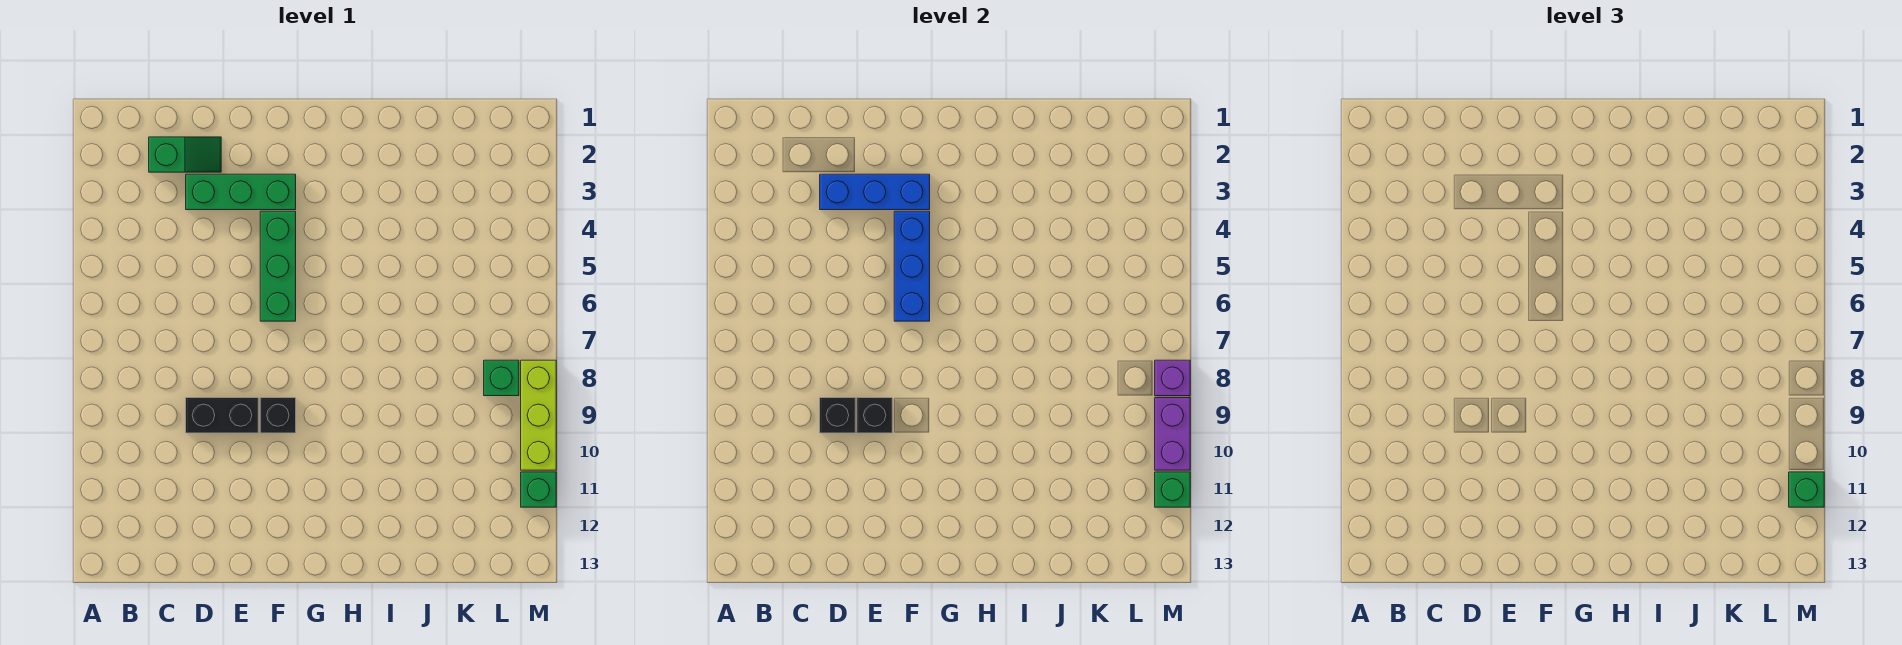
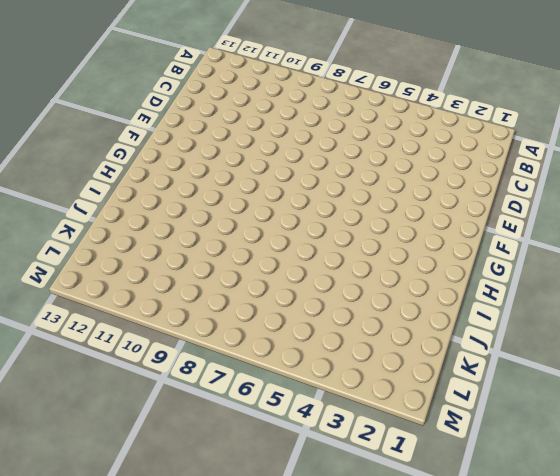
none -> green slope C2:D2 level 1 top C
none -> green brick D3:F3 level 1
none -> black brick D9:E9 level 1

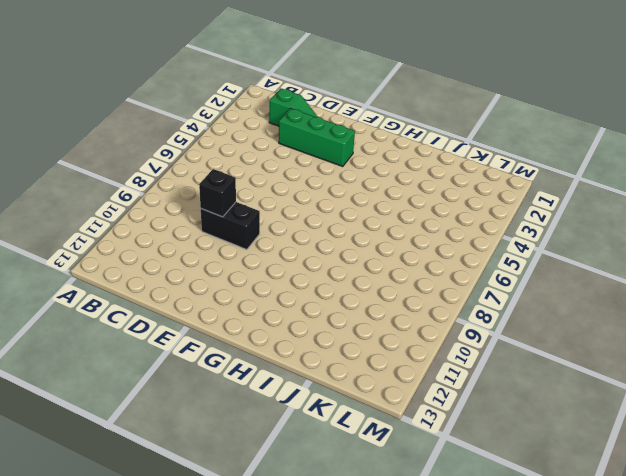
none -> green brick F4:F6 level 1
none -> black brick F9 level 1
none -> green brick L8 level 1

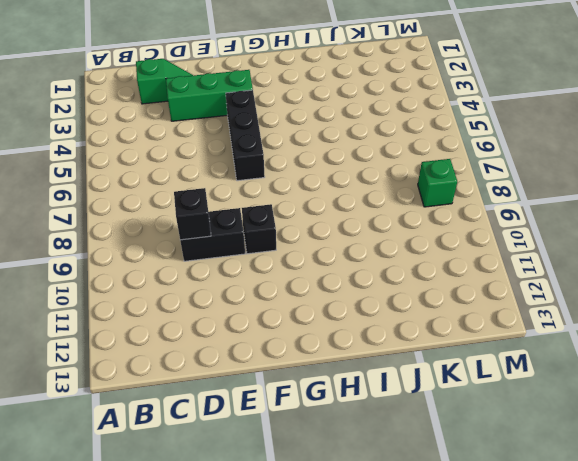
black brick F4:F6 level 1 -> green brick F4:F6 level 1
none -> lime brick M8:M10 level 1
none -> green brick M11 level 1
none -> blue brick D3:F3 level 2

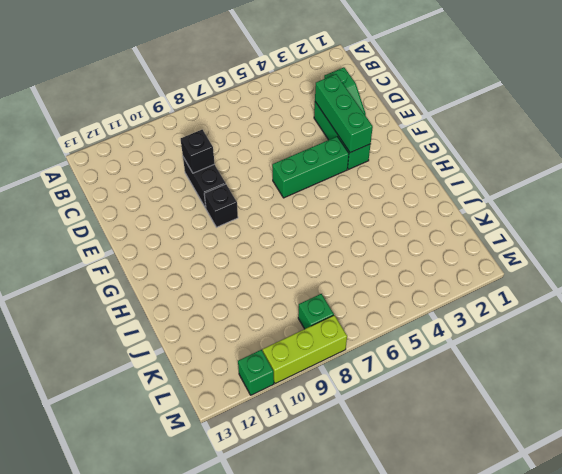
green brick D3:F3 level 2 -> blue brick D3:F3 level 2
none -> black brick E9 level 2
none -> blue brick F4:F6 level 2
none -> purple brick M8 level 2

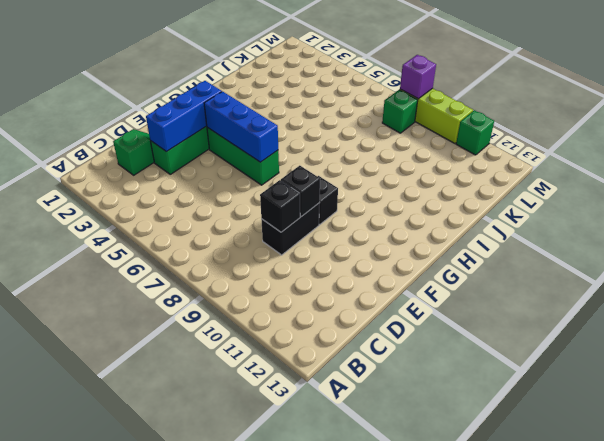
none -> purple brick M9:M10 level 2
none -> green brick M11 level 2
none -> green brick M11 level 3

